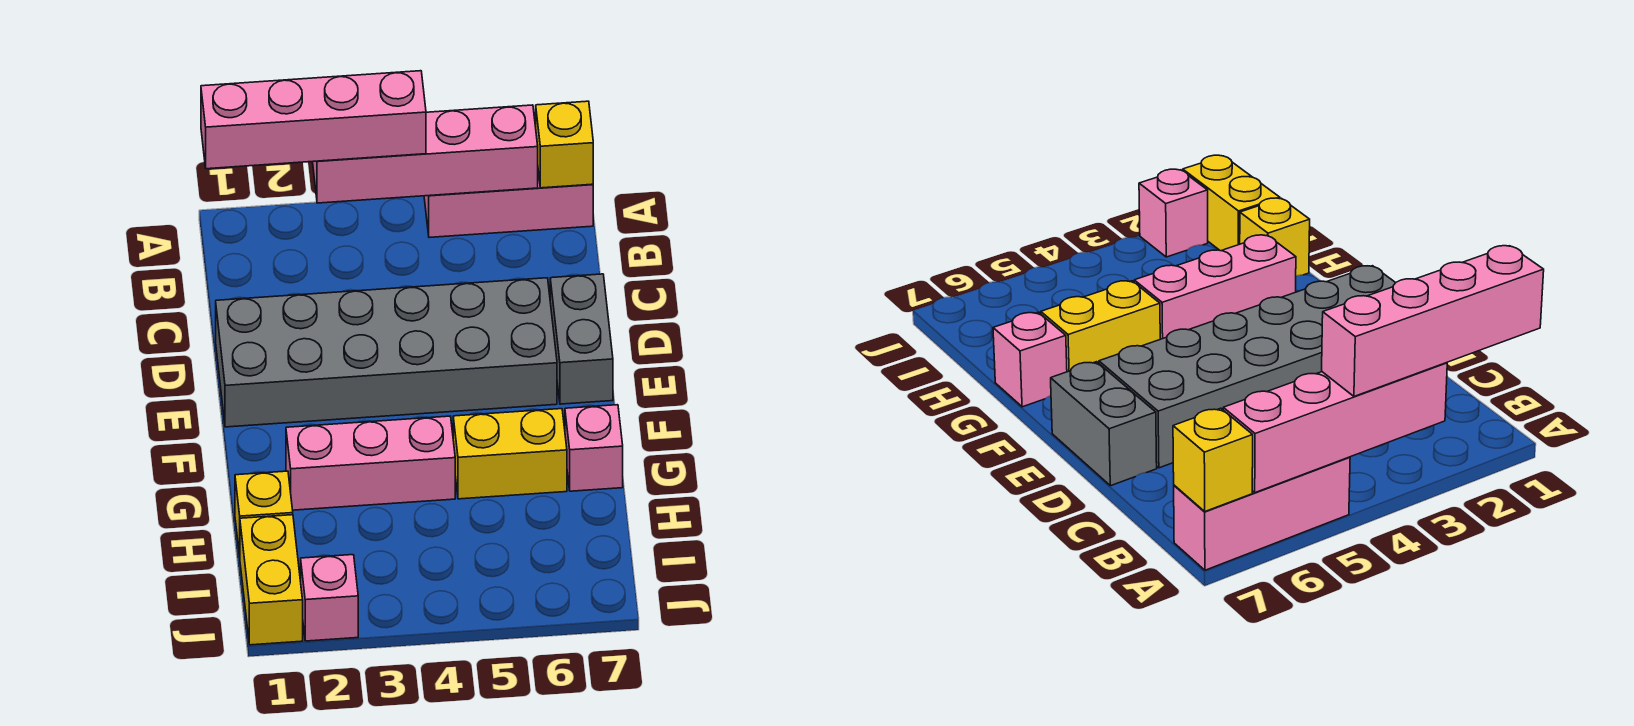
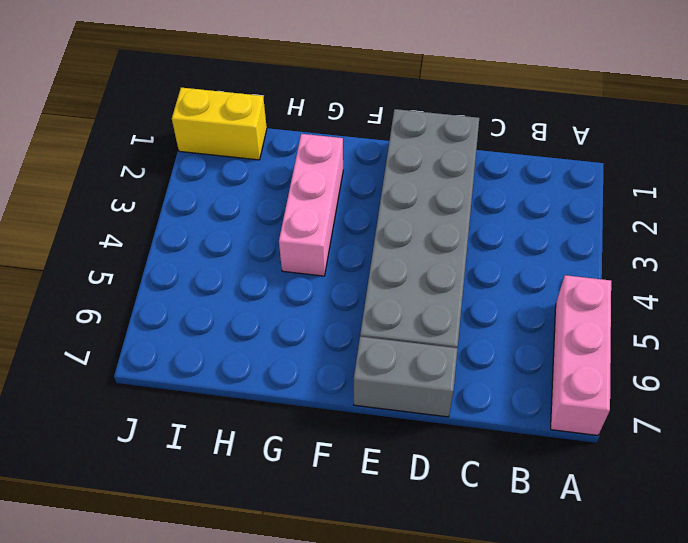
none -> yellow brick G5:G6 level 1
none -> pink brick G7 level 1
none -> yellow brick H1 level 1

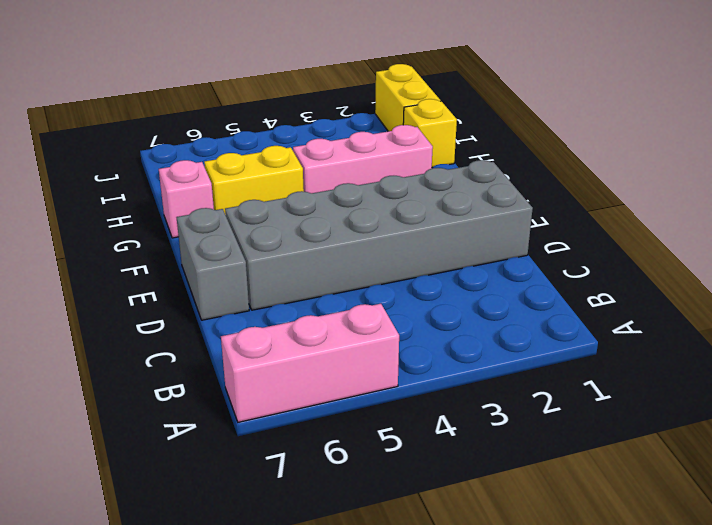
none -> pink brick J2 level 1
none -> pink brick A3:A6 level 2
none -> yellow brick A7 level 2

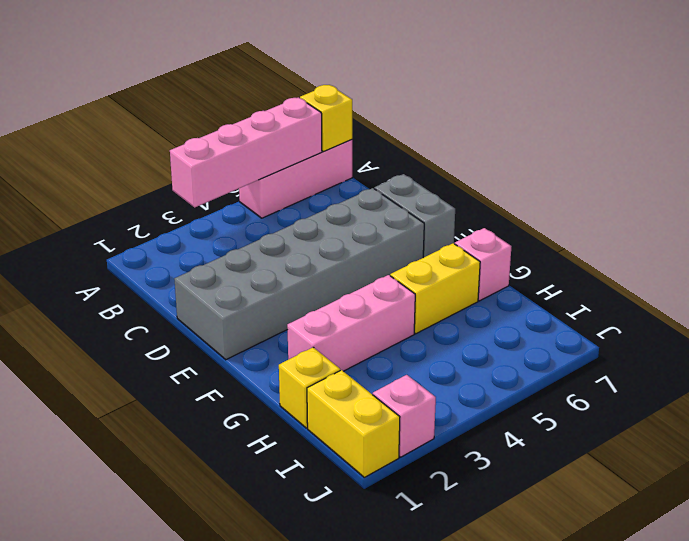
none -> pink brick A1:A4 level 3

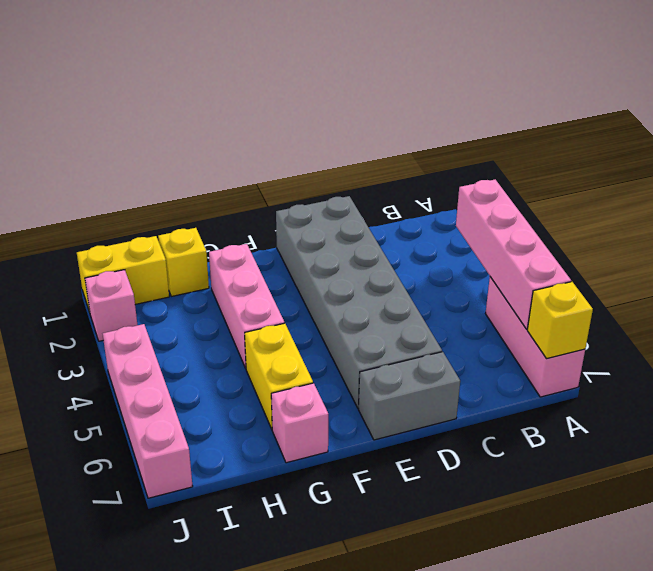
pink brick J4:J7 level 1 -> pink brick A1:A4 level 3

